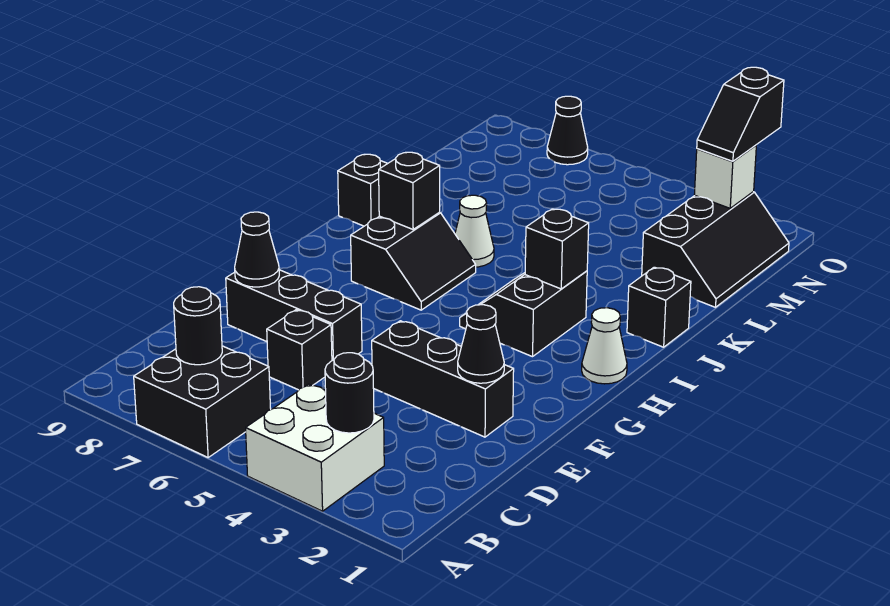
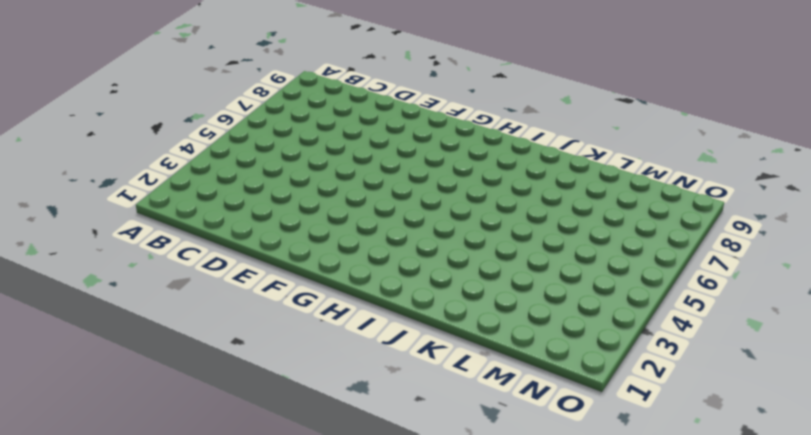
none -> white brick A3:B4 level 1
none -> black brick A6:B7 level 1
none -> black brick D6 level 1

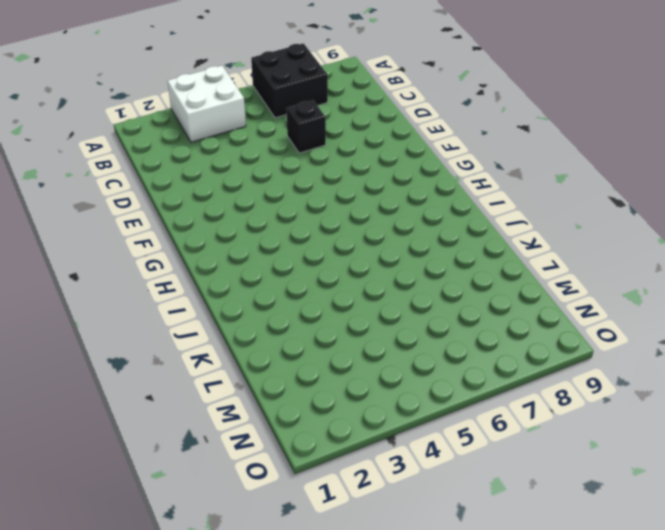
none -> black brick E2:E4 level 1
none -> black brick E6:E8 level 1
none -> white cone H1 level 1

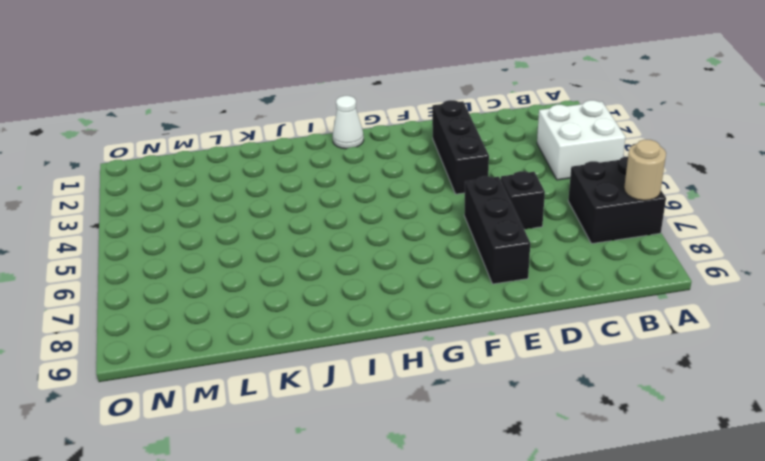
tan round brick A7 level 2 -> none
none -> black slope H3:I4 level 1 top 3
none -> black slope H6:I7 level 1 top 7
none -> black brick J1 level 1

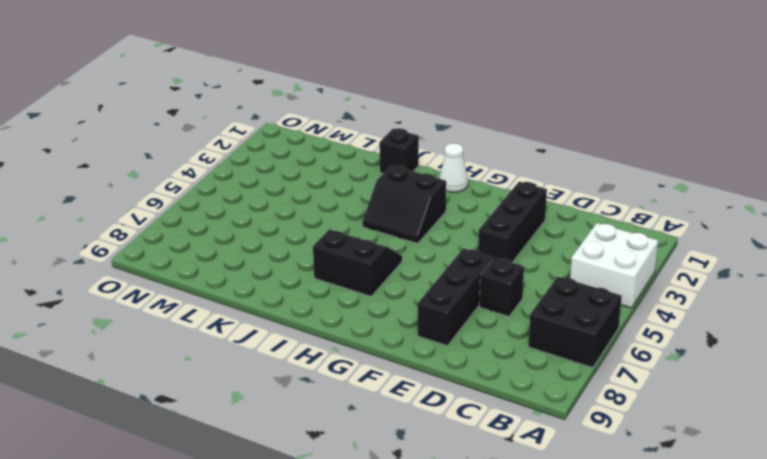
none -> white cone J6 level 1
none -> black brick J9 level 1
none -> black slope L1:N2 level 1 top 2

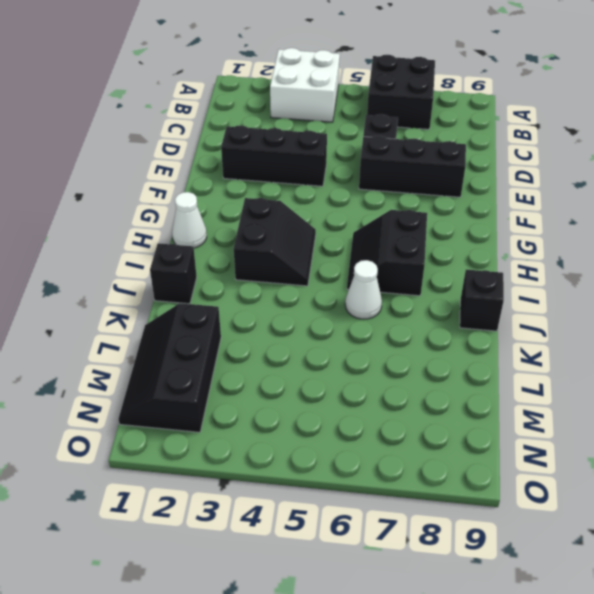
none -> black cone O7 level 1
none -> black round brick B3 level 2
none -> black round brick B7 level 2

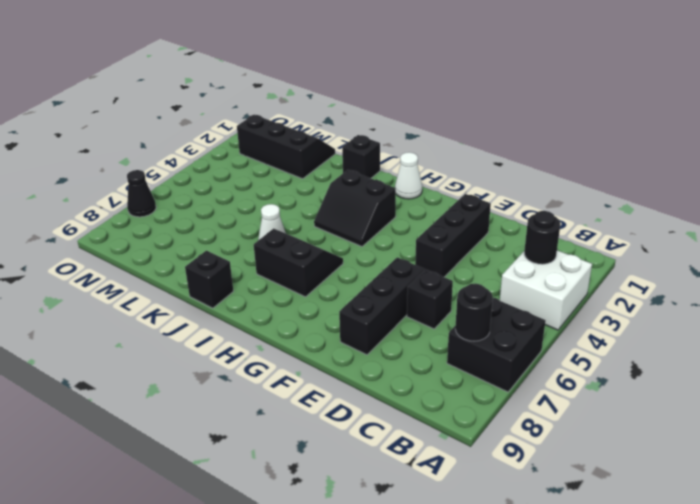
none -> black cone E2 level 2
none -> black cone E8 level 2
none -> black brick I3 level 2

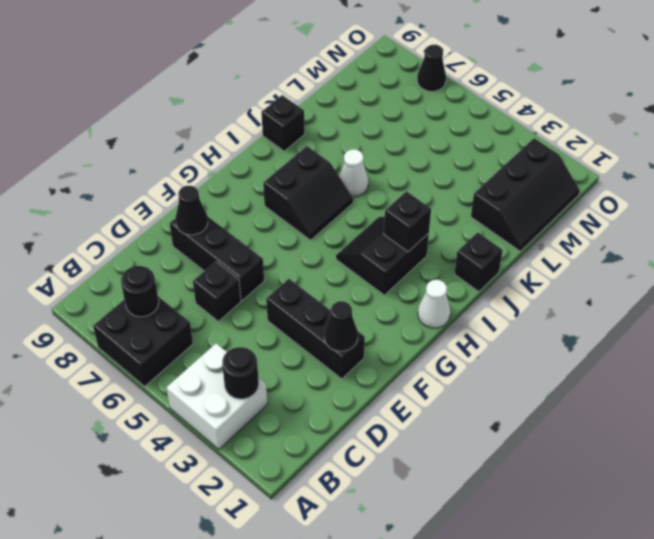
none -> black brick I7 level 2
none -> white brick N2 level 2
none -> black slope N2:O2 level 3 top O

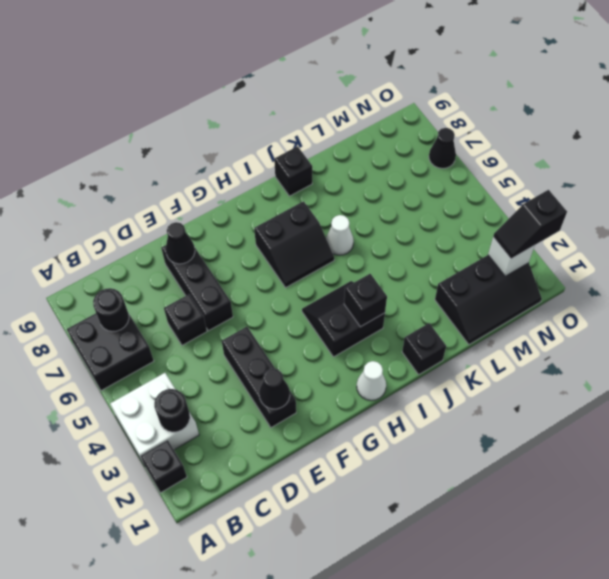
black brick A2 level 1 -> black brick I7 level 2

